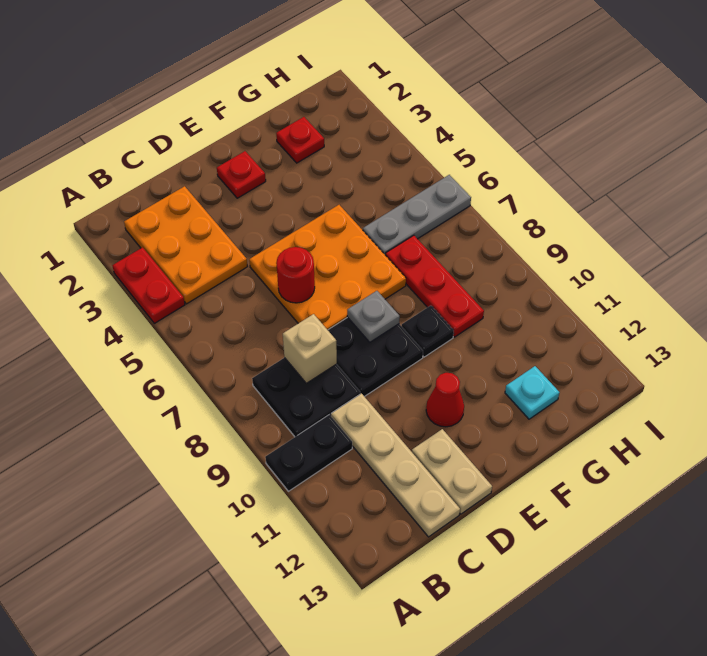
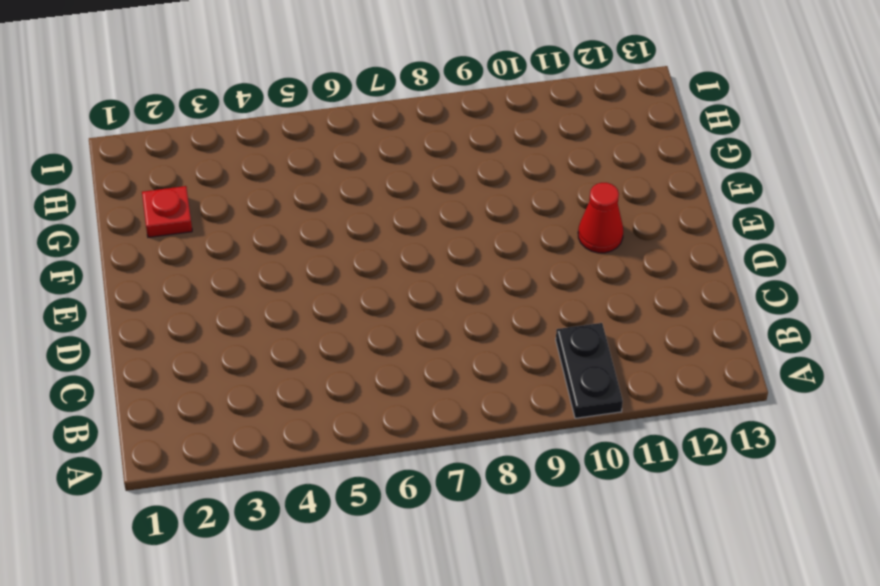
none -> red plate A3:A4 level 1
none -> orange plate B2:C4 level 1
none -> black plate B8:C9 level 1

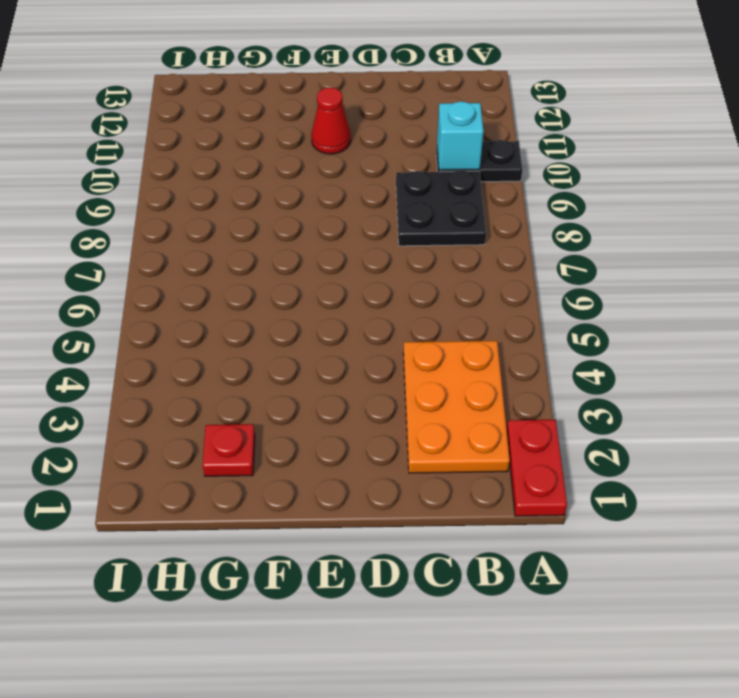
red plate A1:A2 level 1 -> red plate A3:A4 level 1
cyan brick B10 level 2 -> none
none -> tan plate C10:C13 level 1
none -> orange plate D5:F7 level 1
none -> black plate D8:E9 level 1

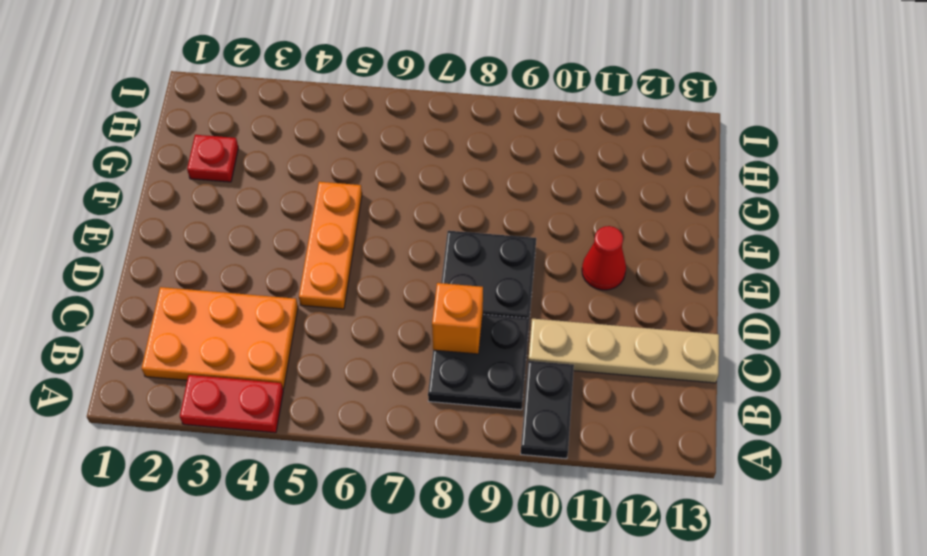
orange brick C8 level 2 -> tan brick C8 level 2
orange plate D5:F5 level 1 -> orange plate D5:F7 level 1
none -> tan plate D12:D13 level 1
none -> red plate E2 level 1
none -> black plate F9 level 1

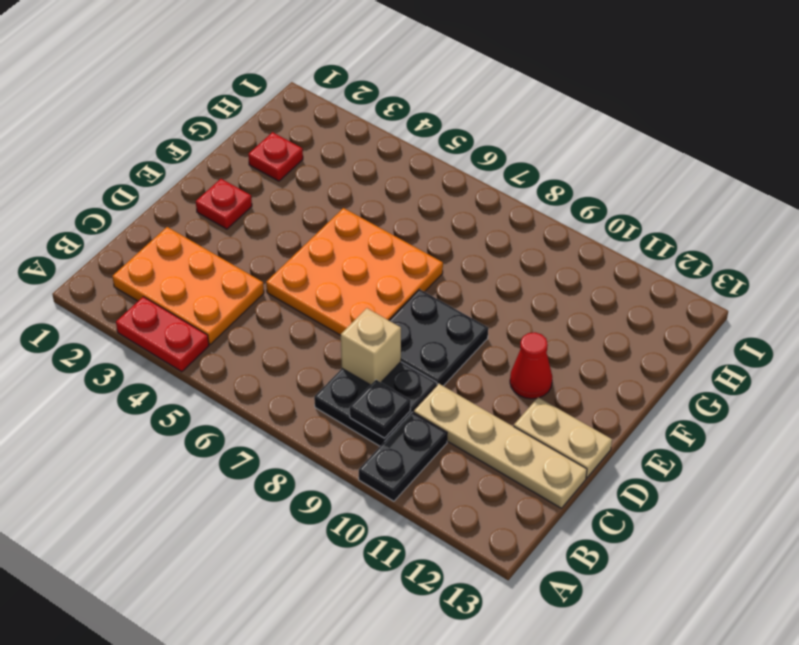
black plate B9 level 2 -> black plate F9 level 1
none -> grey plate G6:I6 level 1
none -> red plate G7:G9 level 1
none -> cyan plate G12 level 1

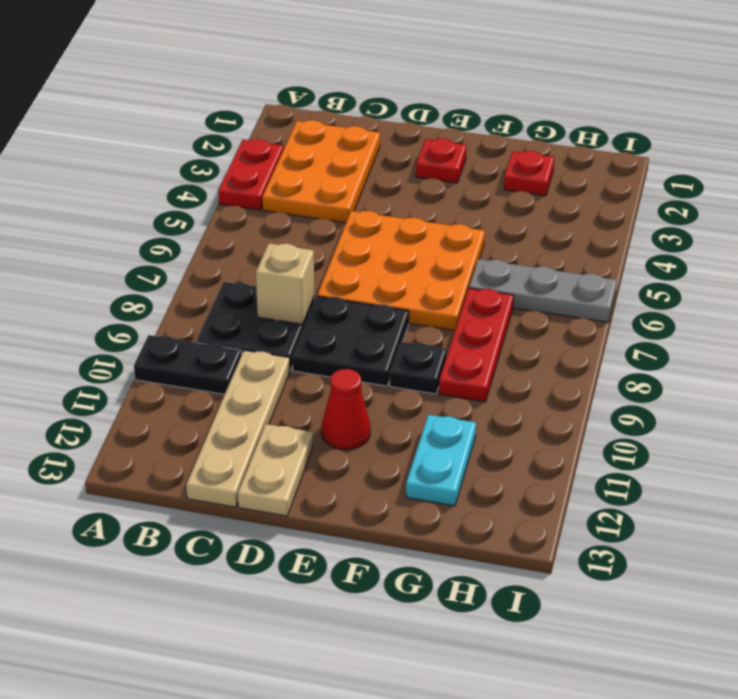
cyan plate G11:G12 level 1 -> cyan plate G12 level 1
none -> red round brick D6 level 2
none -> grey plate E8 level 2

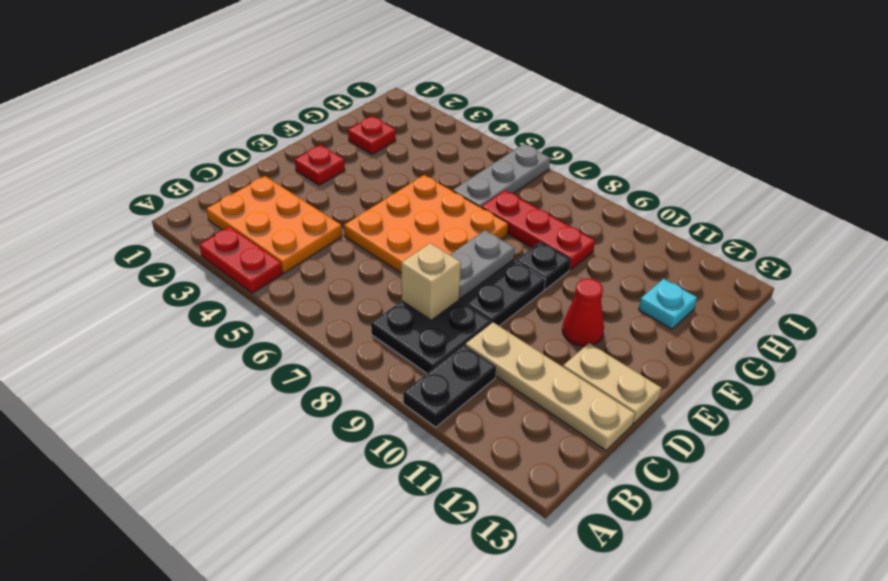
grey plate D8:E8 level 2 -> grey plate E8 level 2
none -> red round brick D6 level 2

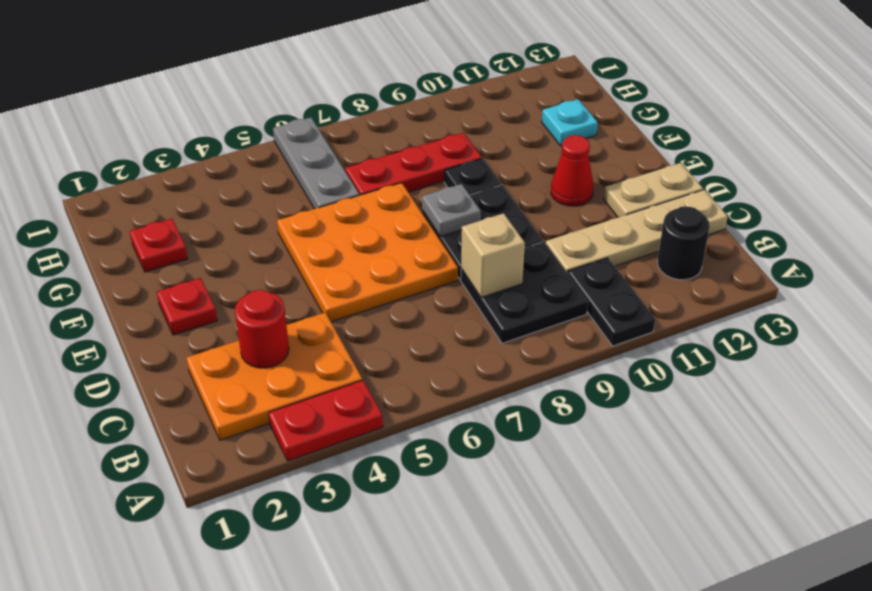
black round brick B12 level 1 -> none
red round brick C3 level 2 -> red round brick D6 level 2

